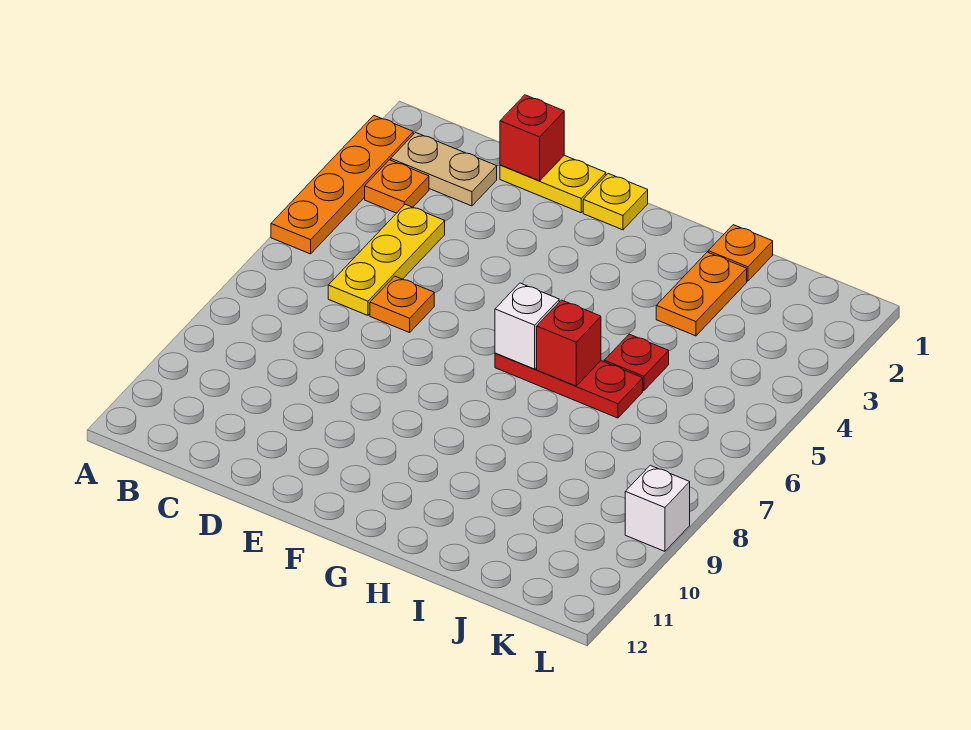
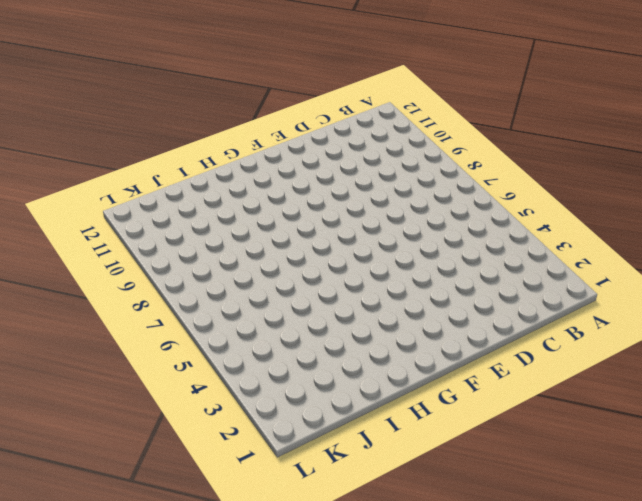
none -> orange plate A2:A5 level 1
none -> tan plate B2:C2 level 1
none -> orange plate B3 level 1

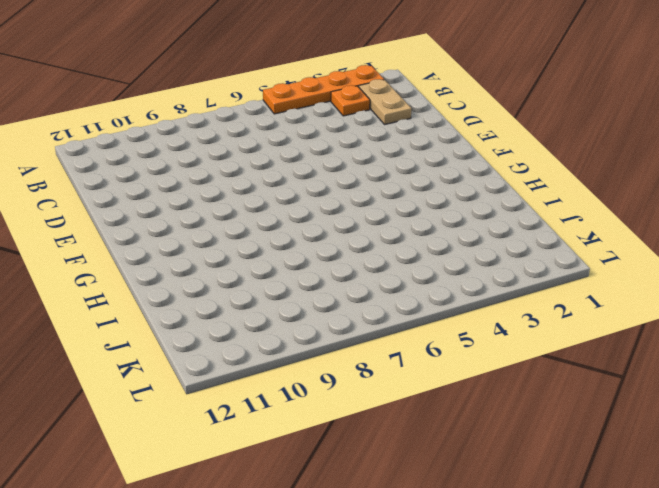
none -> yellow plate C4:C6 level 1
none -> yellow plate D1:E1 level 1
none -> orange plate D6 level 1

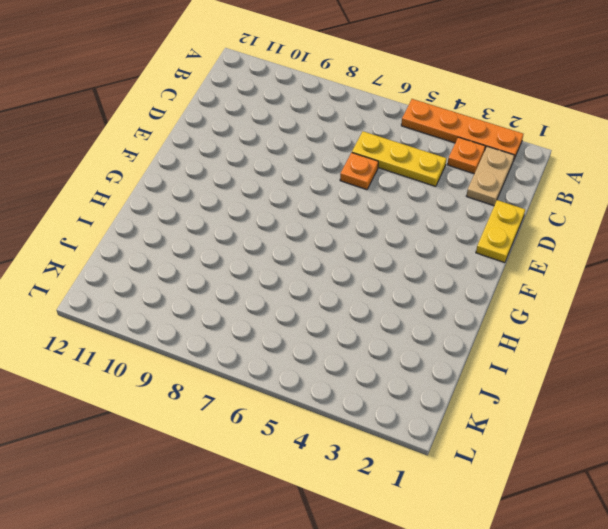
none -> yellow plate F1 level 1
none -> red plate G6:I6 level 1
none -> orange plate I1 level 1

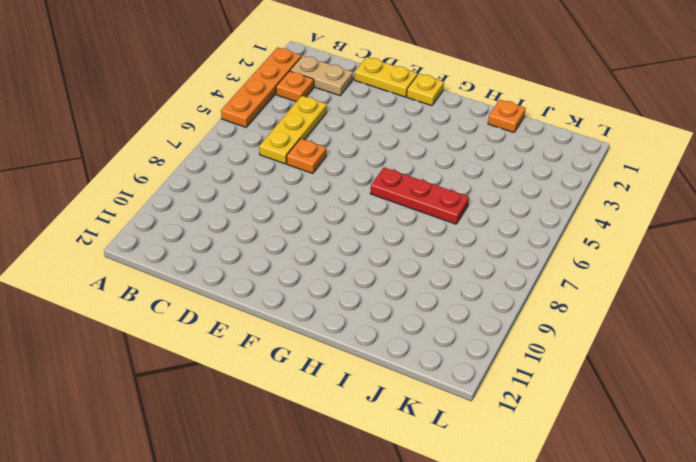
none -> orange plate I2:I3 level 1
none -> red plate I5 level 1
none -> white brick L9 level 1

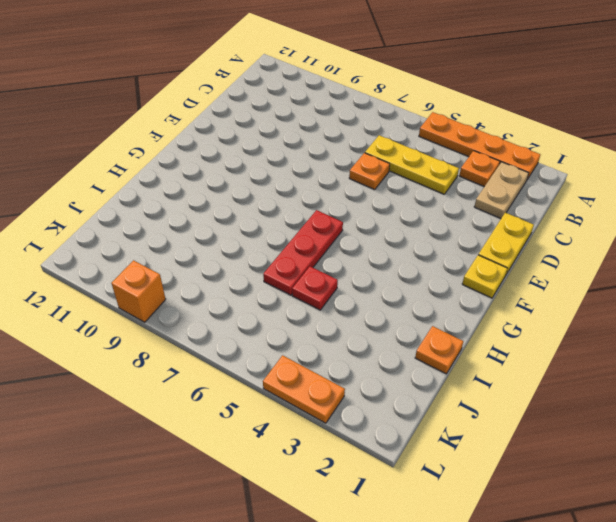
orange plate L3:L4 level 1 -> orange plate I2:I3 level 1
orange brick L9 level 1 -> white brick L9 level 1
none -> red brick D1 level 2
none -> white brick G6 level 2
none -> red brick H6 level 2

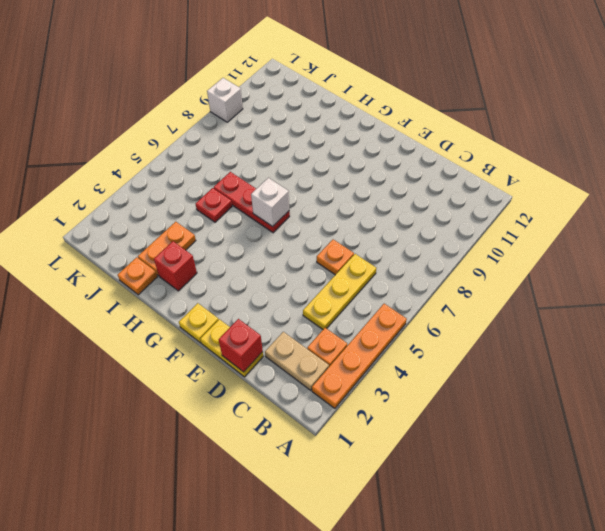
red brick H2 level 1 -> red brick H6 level 2

